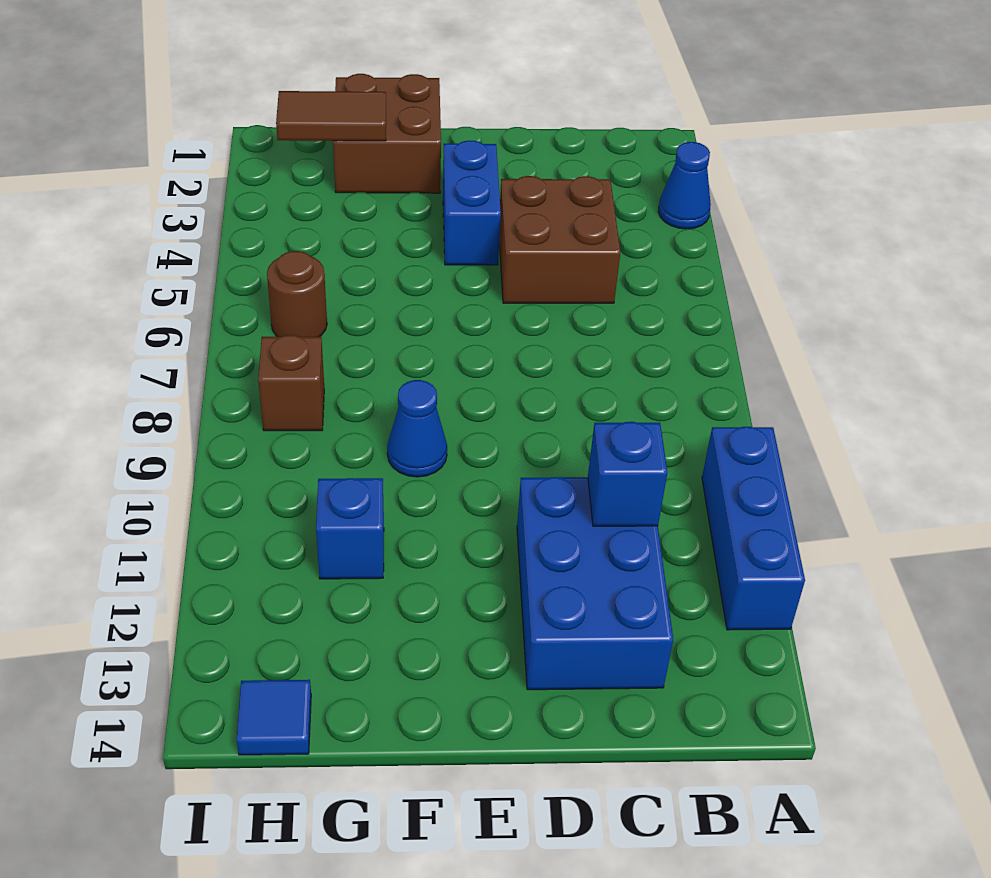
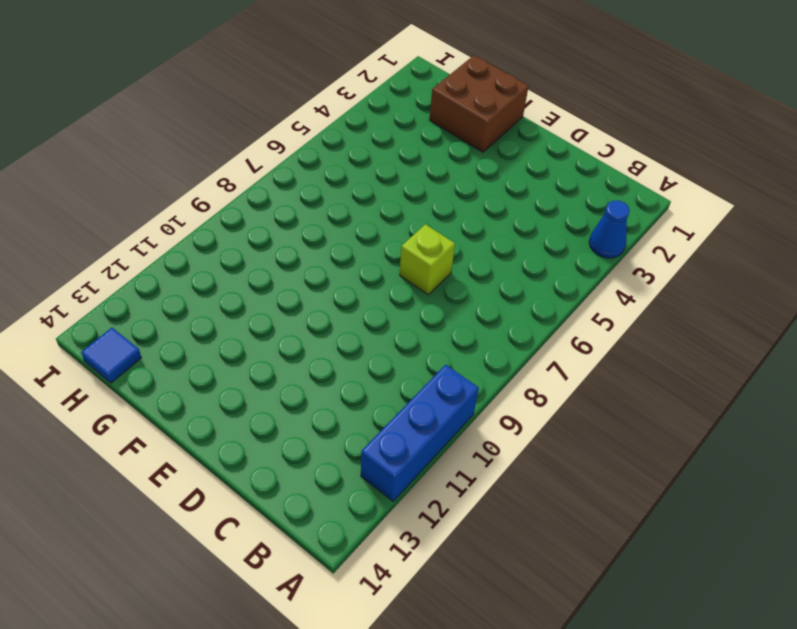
lime brick D7 level 1 -> none
none -> brown brick C4:D5 level 1
none -> blue brick C11:D13 level 1
none -> blue brick E3:E4 level 1

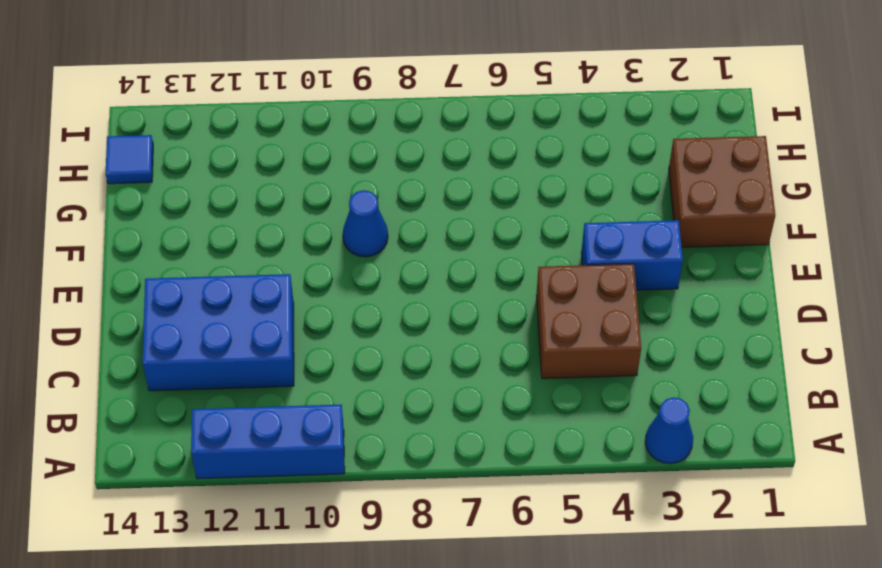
none -> blue brick G11 level 1
none -> brown round brick H6 level 1
none -> brown brick H8 level 1

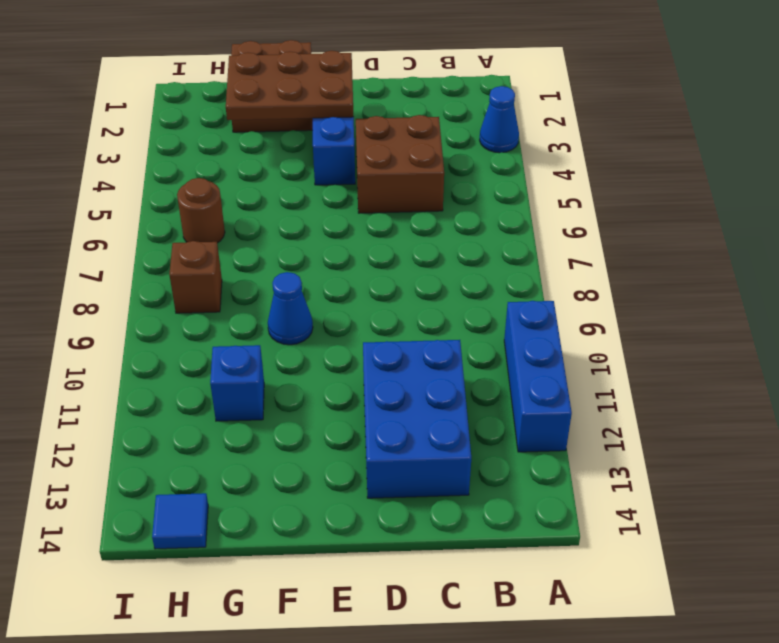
brown plate E2:G3 level 2 -> brown tile G2:H2 level 2
none -> blue brick C11 level 2

